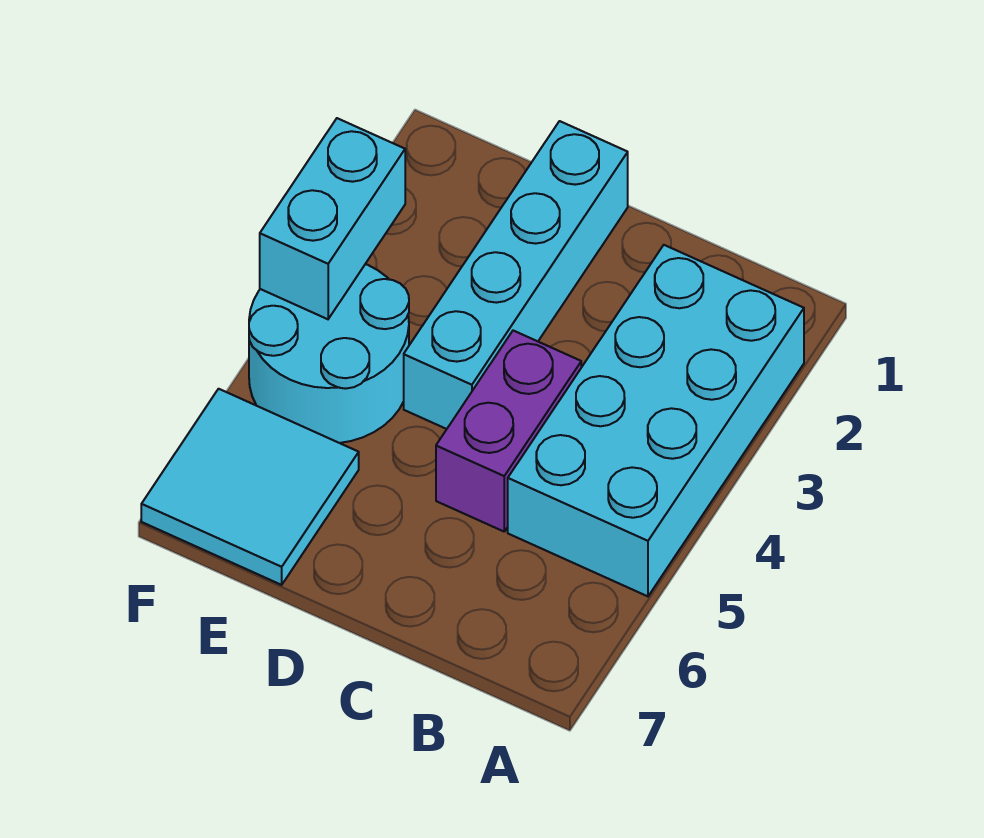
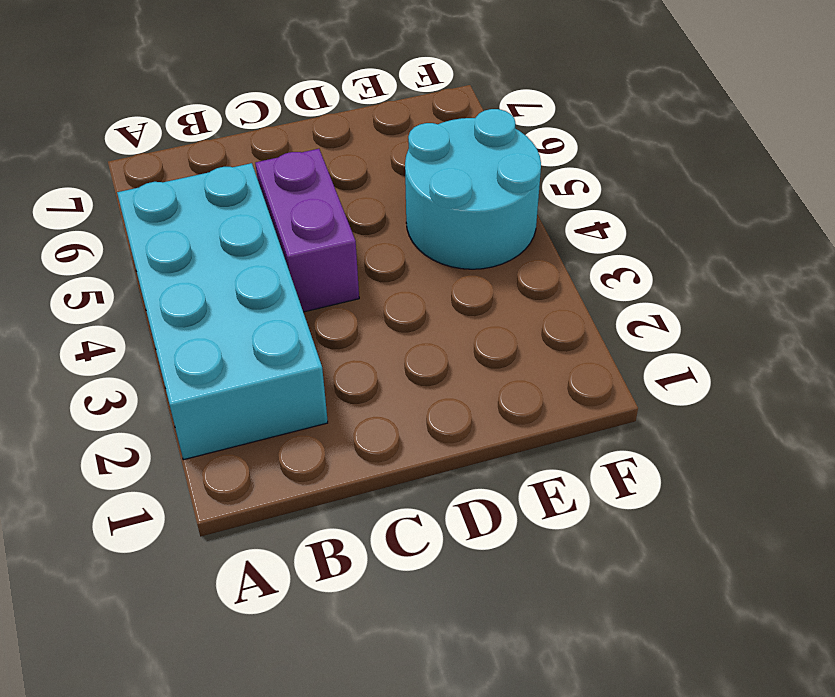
none -> cyan brick D1:D4 level 1
none -> cyan tile E6:F7 level 1

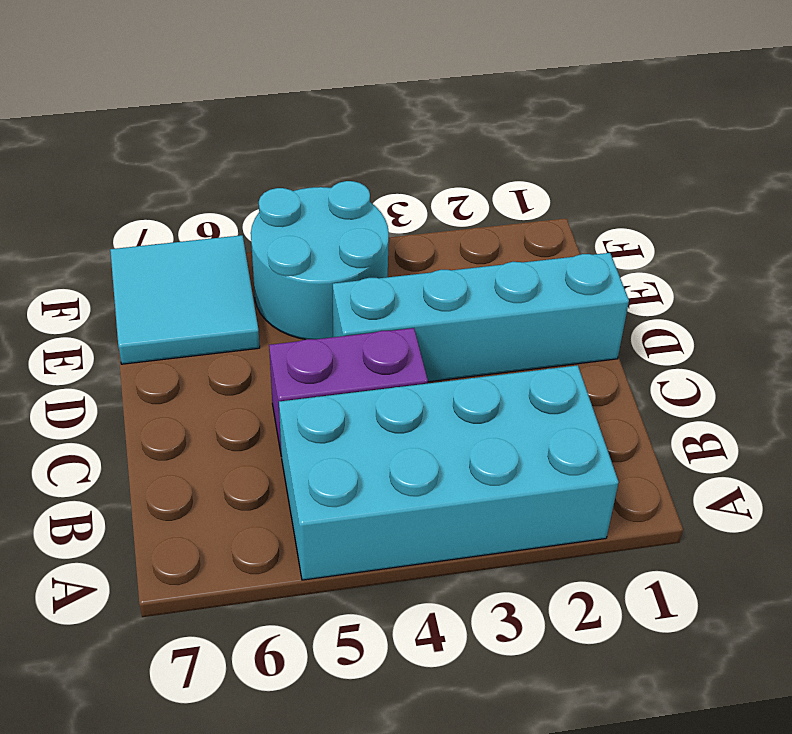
none -> cyan brick F3:F4 level 2

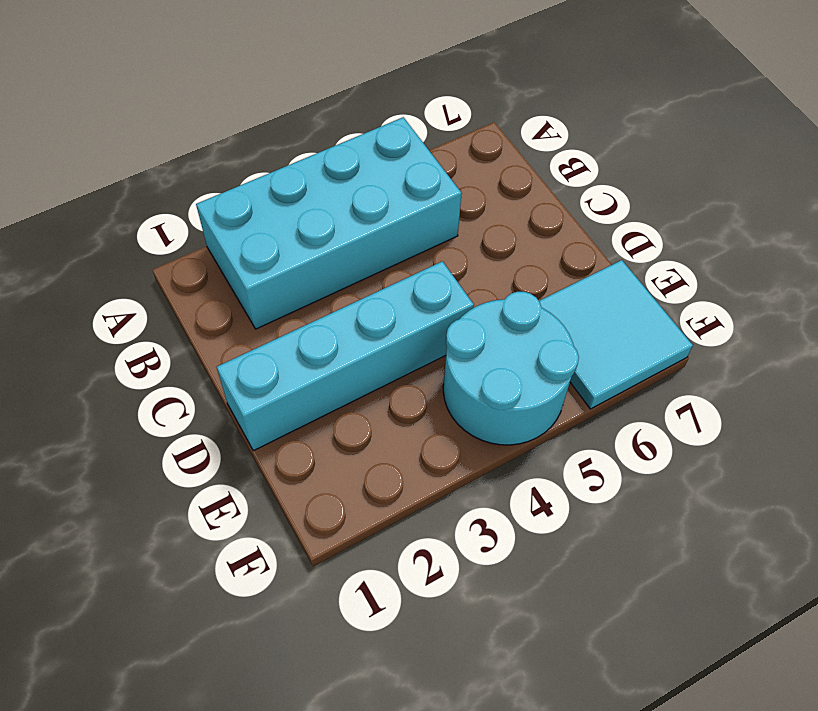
none -> purple brick C4:C5 level 1
none -> cyan brick F3:F4 level 2

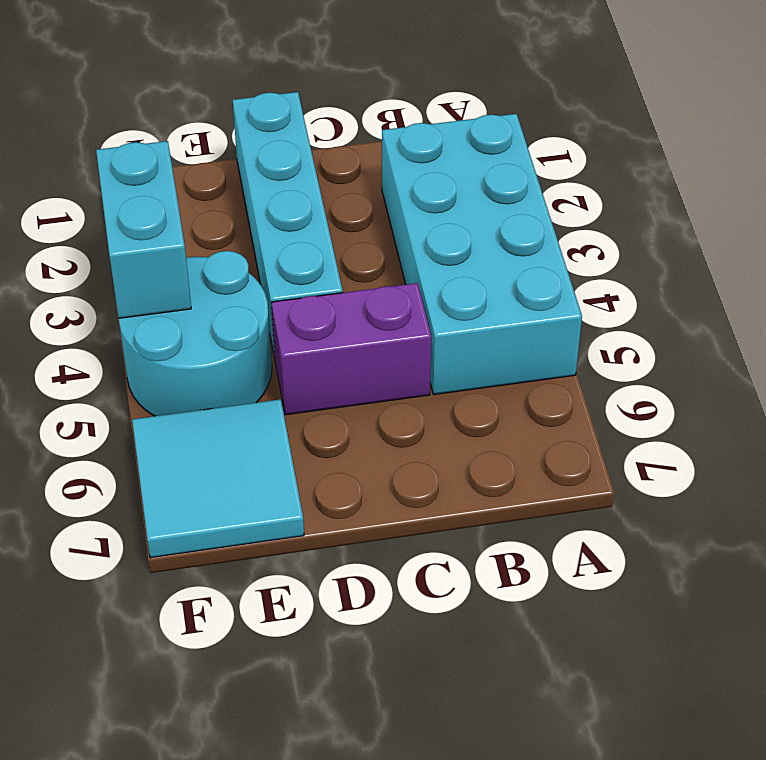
purple brick C5:D5 level 1 -> purple brick C4:C5 level 1

